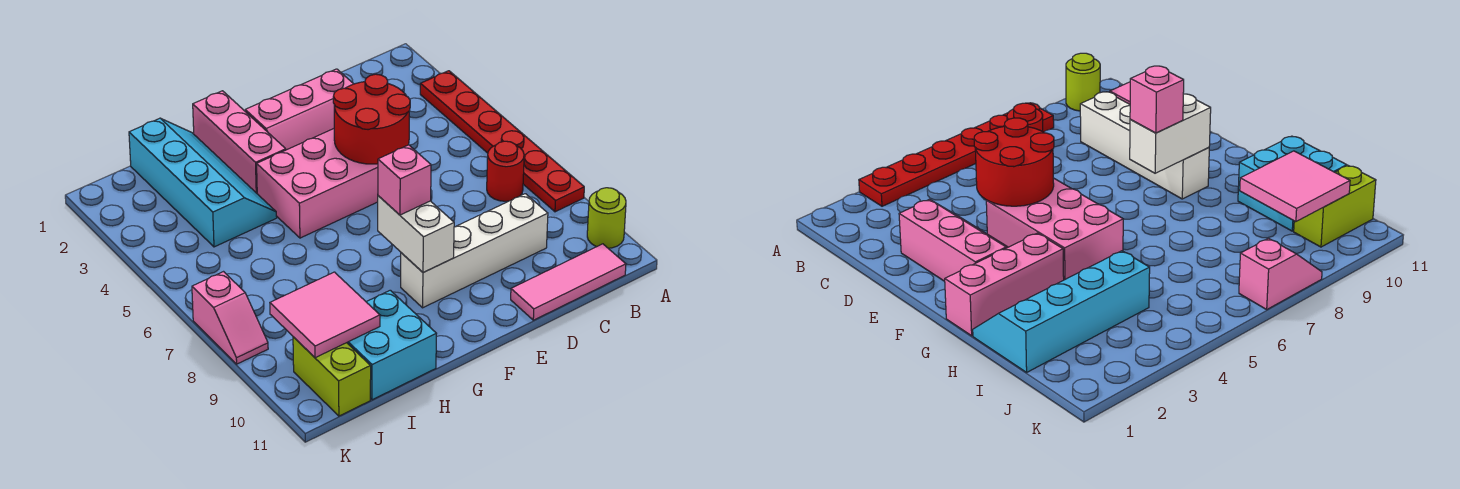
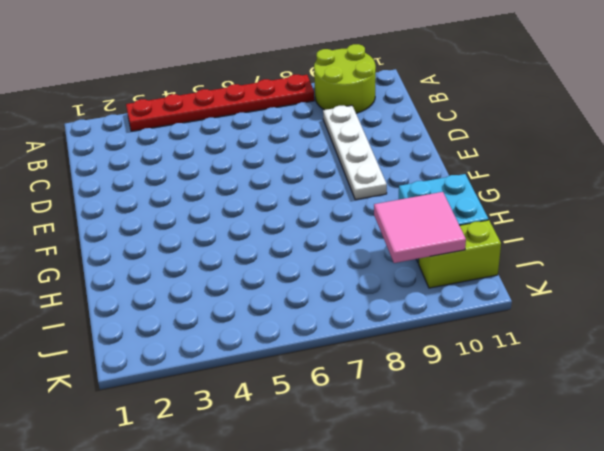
lime round brick A9:B10 level 1 -> lime round brick A10 level 1
white plate C9:F9 level 1 -> white brick C9:F9 level 1
none -> red round brick B7 level 1
none -> pink tile B11:D11 level 1
none -> pink slope D2:F3 level 1 top 2

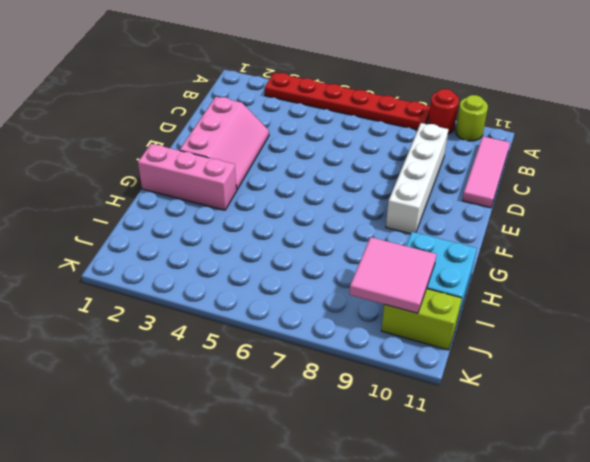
red round brick A9 level 1 -> red round brick B7 level 1
none -> pink brick E4:G5 level 1
none -> cyan slope H1:I4 level 1 top I
none -> pink slope K7:K8 level 1 top 7

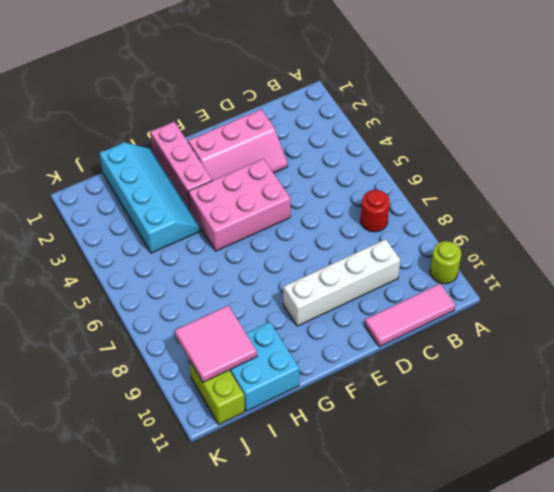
none -> red plate A3:A8 level 1
none -> pink slope K7:K8 level 1 top 7
none -> red round brick D4:E5 level 2

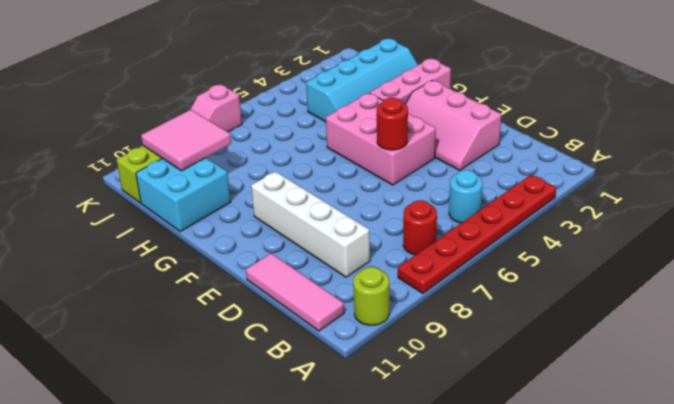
cyan round brick B5 level 1 -> none
red round brick E5 level 2 -> red round brick D4:E5 level 2
none -> white brick F8:F9 level 2
none -> pink brick F8 level 3

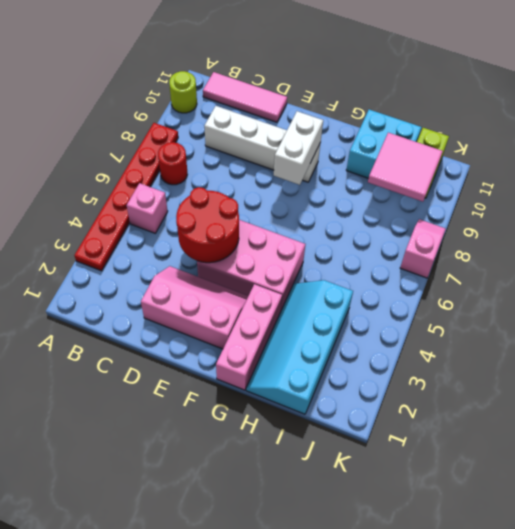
pink brick B5 level 1 -> pink brick F8 level 3

